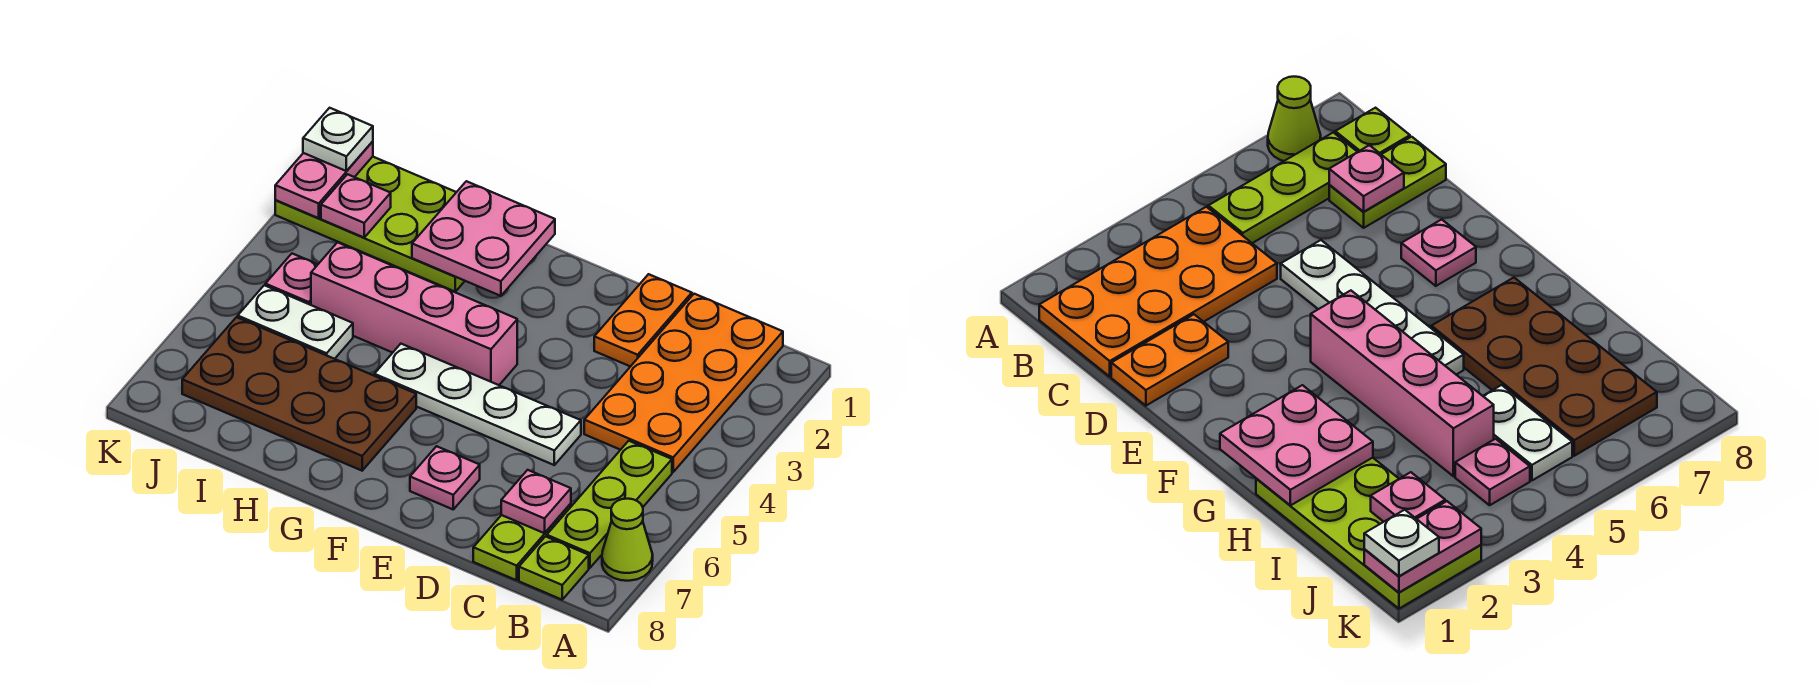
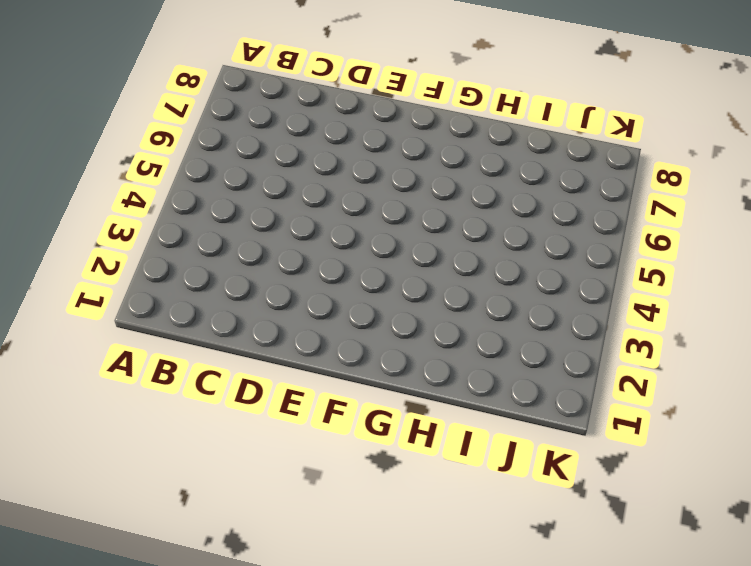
none -> lime cone A7 level 1
none -> orange plate B1:C4 level 1
none -> lime plate B5:B7 level 1

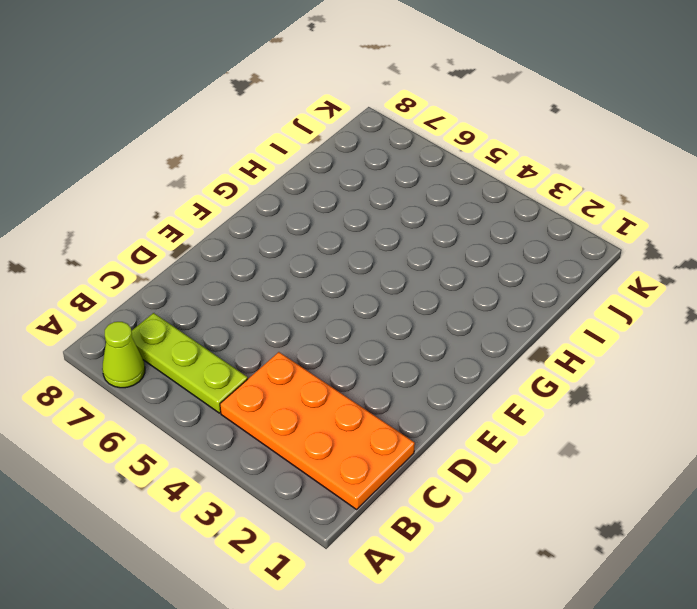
none -> lime plate B8 level 1
none -> lime plate C7:C8 level 1
none -> orange plate D1:D2 level 1

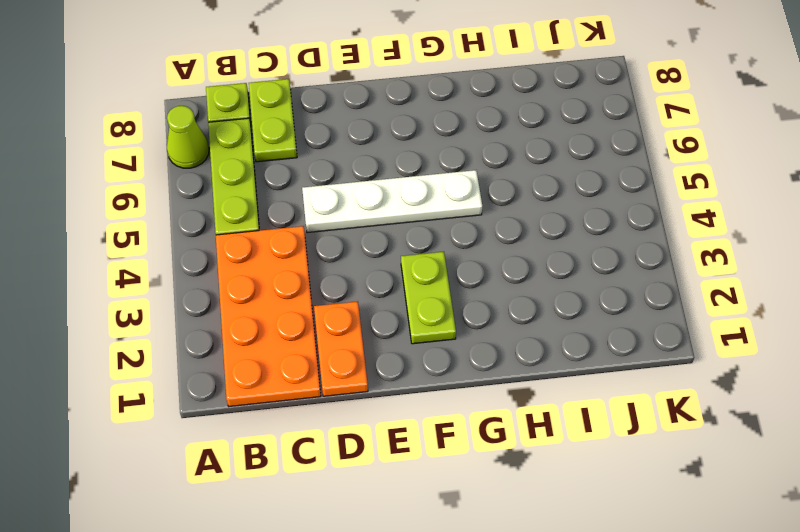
lime plate F2:F3 level 1 -> none
none -> pink plate E7 level 1
none -> pink brick F4:I4 level 1
none -> brown plate G6:J7 level 1

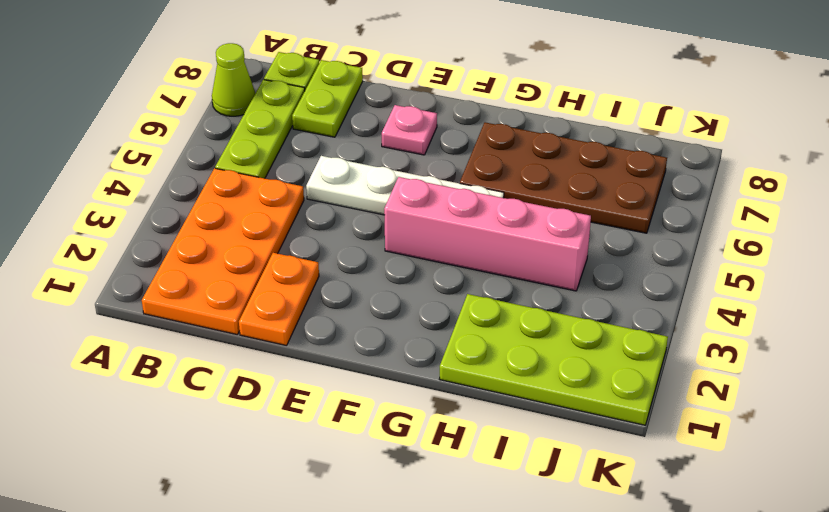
none -> white plate I5:J5 level 1
none -> pink plate J4 level 1
none -> pink plate C7 level 2

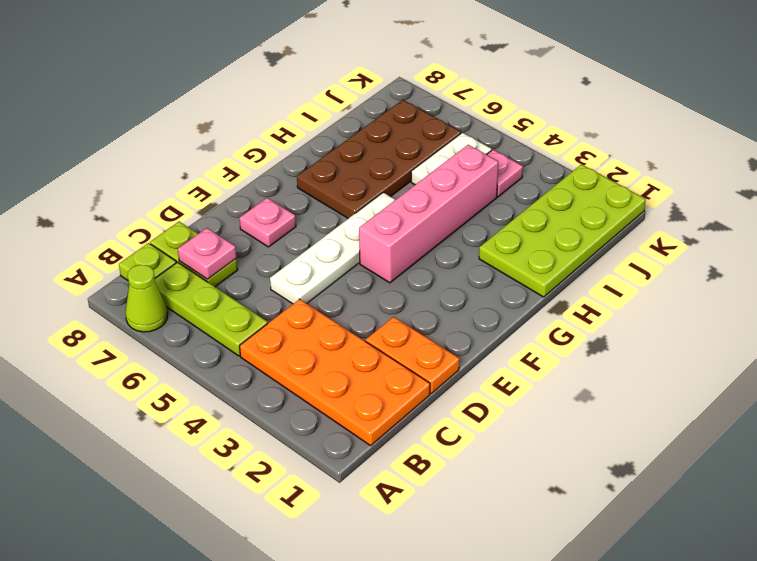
none -> pink plate G1:H2 level 2
none -> pink plate J2 level 2
none -> pink plate K1:K2 level 2

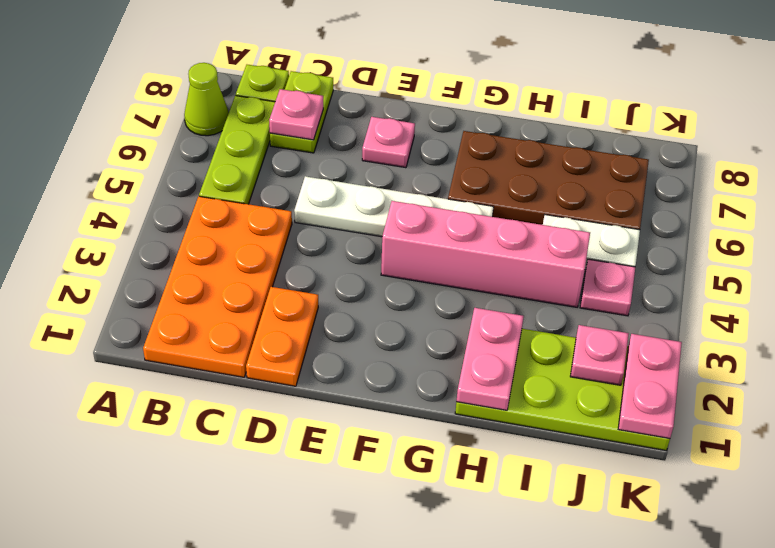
pink plate H1:H2 level 2 -> pink plate G1:H2 level 2
none -> white plate K1 level 3

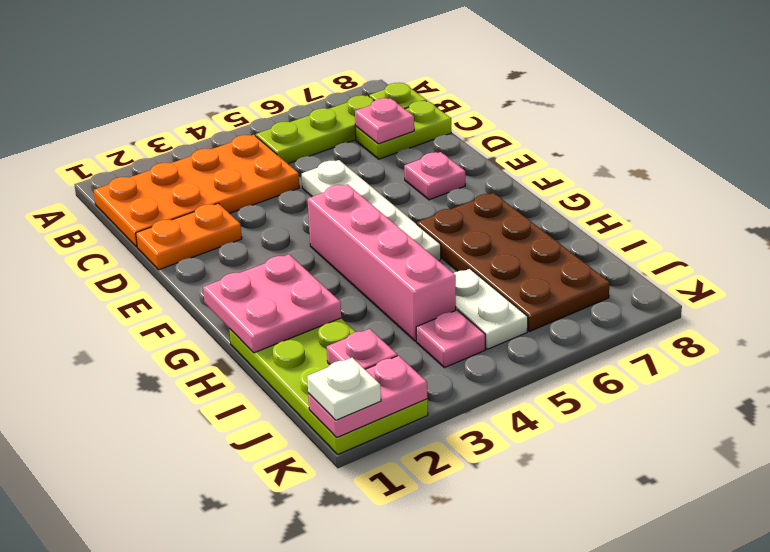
none -> lime cone A7 level 1

